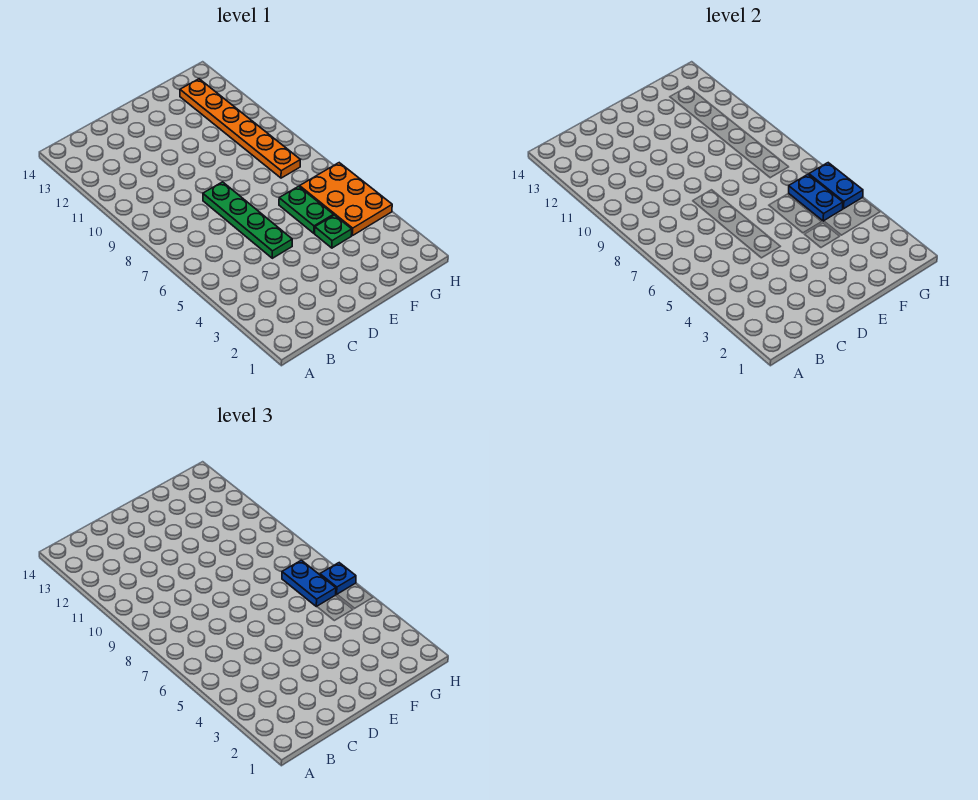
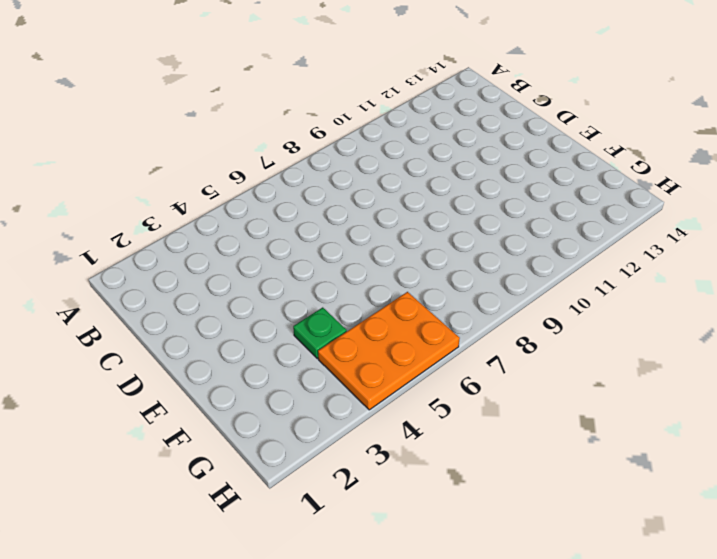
none -> green plate D5:D8 level 1
none -> green plate F5:F6 level 1

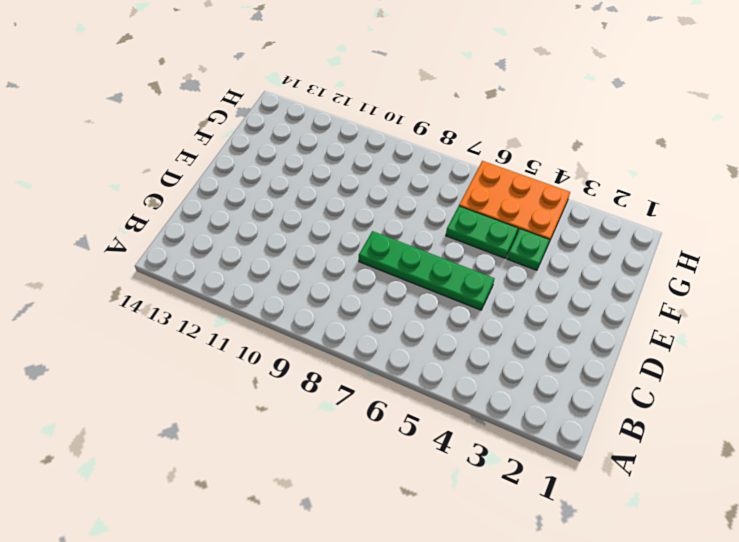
none -> orange plate G8:G13 level 1
none -> blue plate G5:G6 level 2

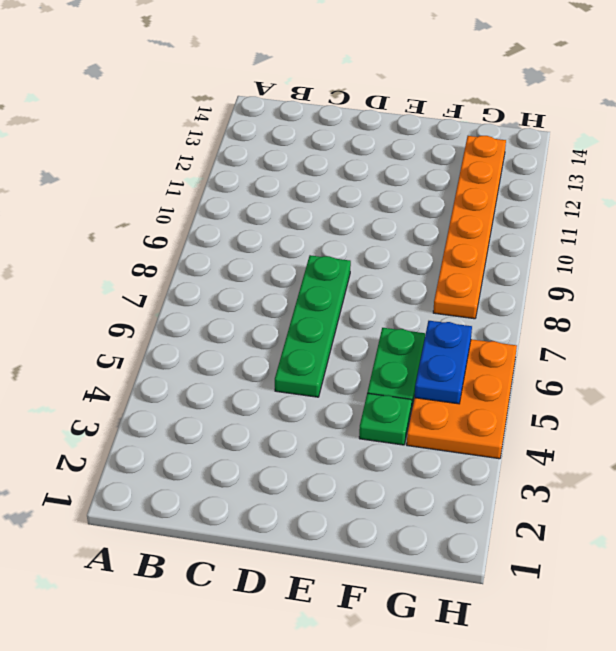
none -> blue plate H5:H6 level 2
none -> blue plate G6:G7 level 3

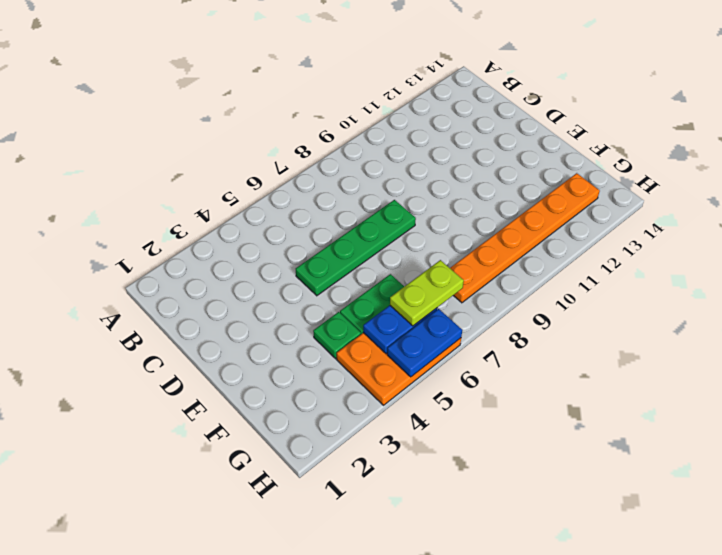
lime plate G6:G7 level 3 -> blue plate G6:G7 level 3
none -> blue plate H6 level 3

